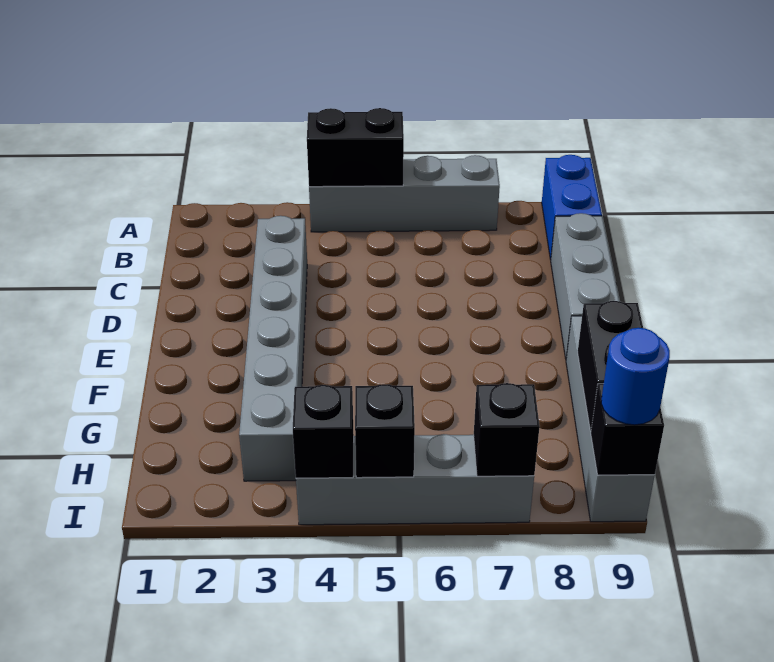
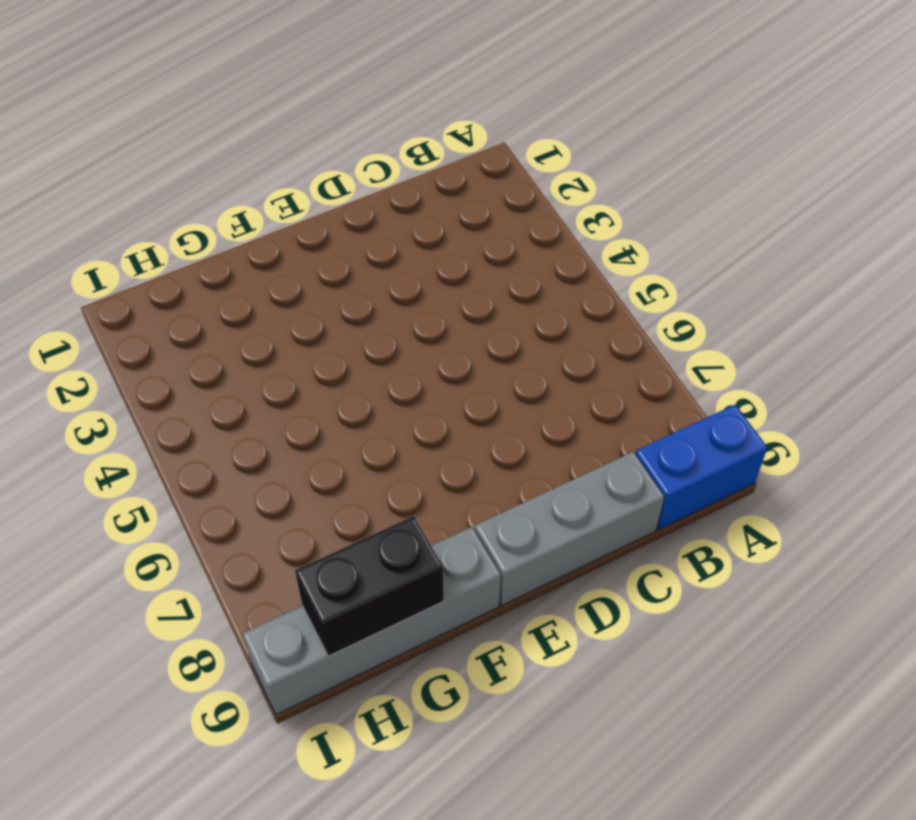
none -> grey brick A4:A7 level 1
none -> grey brick C3:H3 level 1
none -> grey brick I4:I7 level 1

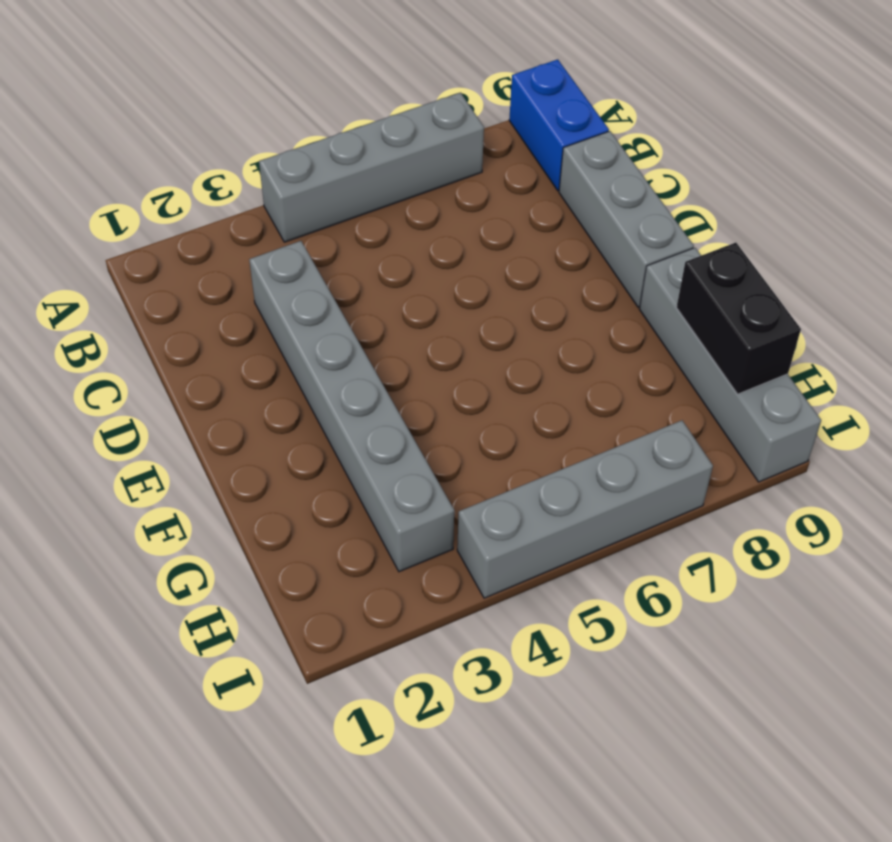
none -> black brick A4:A5 level 2
none -> black brick I4 level 2
none -> black brick I5 level 2

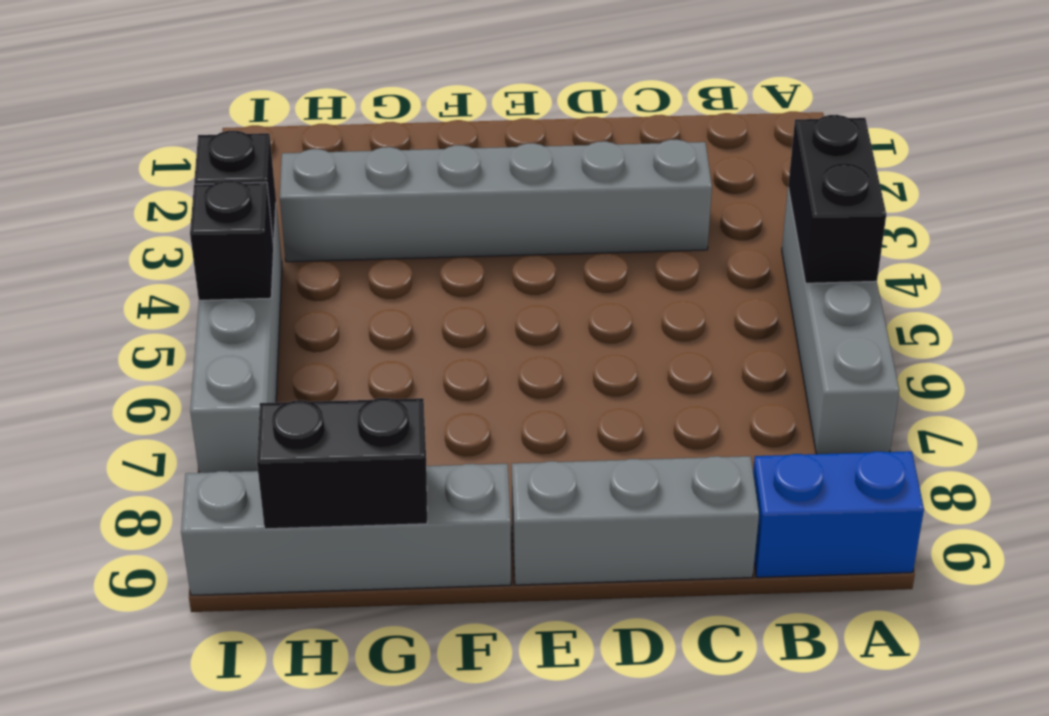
none -> black brick I7 level 2
none -> black brick I9 level 2
none -> blue round brick I9 level 3

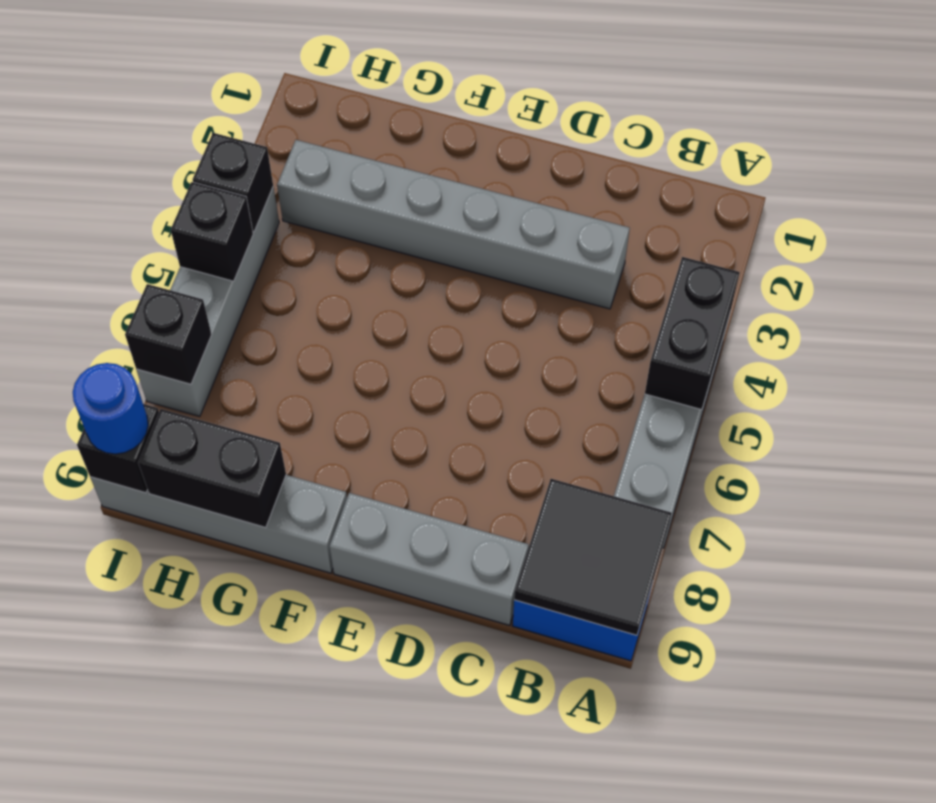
black tile A8:B9 level 2 -> none

